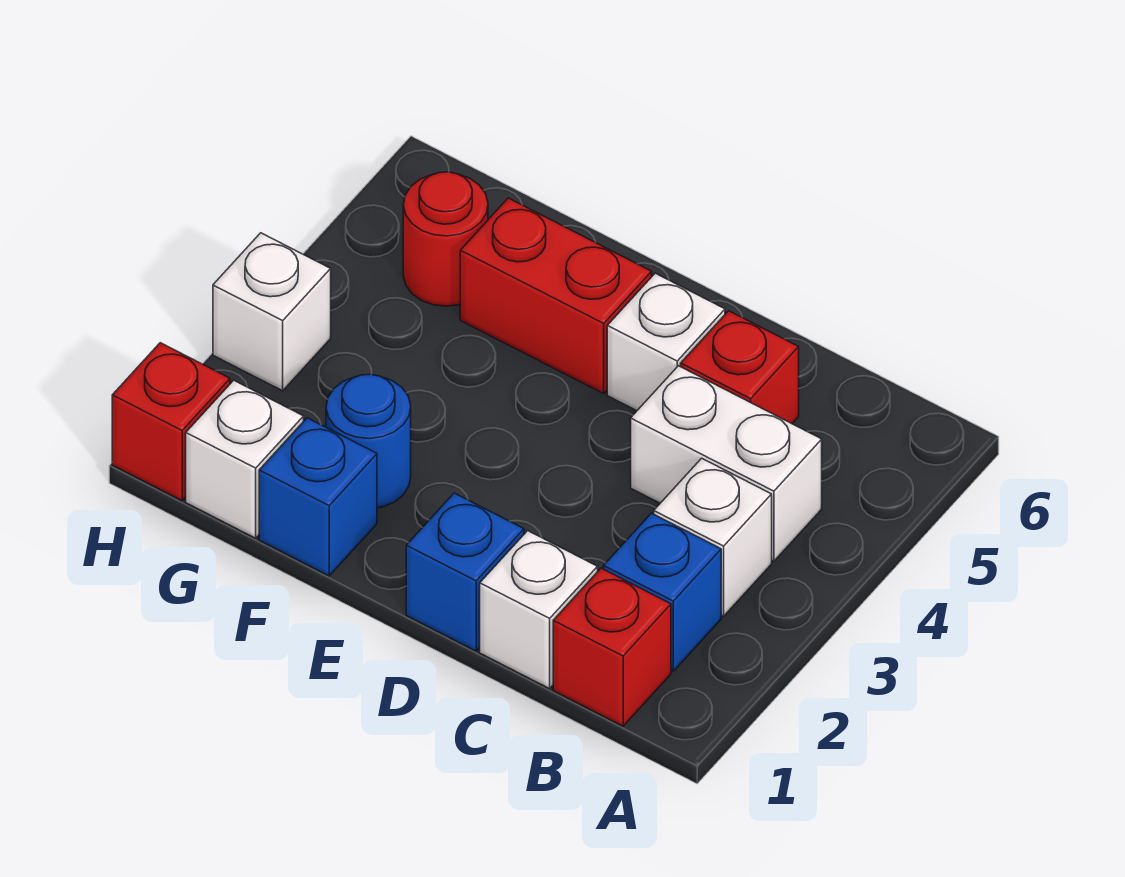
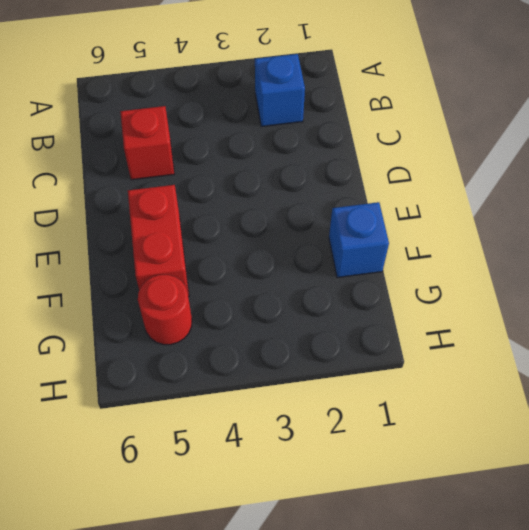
none -> red brick B1 level 1
none -> white brick B3 level 1
none -> white brick B4:C4 level 1

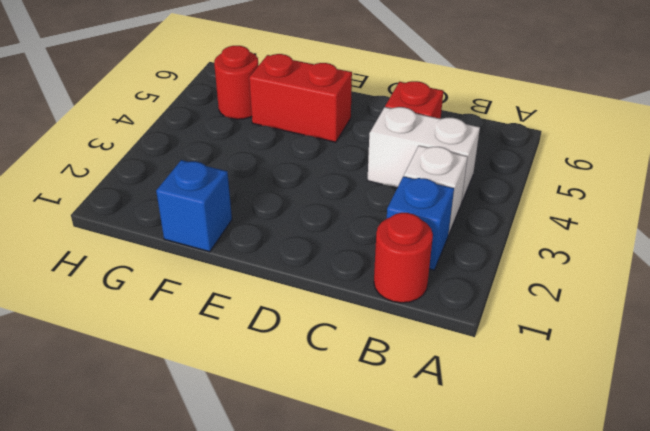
red round brick B1 level 1 -> red brick B1 level 1
none -> white brick C1 level 1
none -> blue brick D1 level 1
none -> white brick D5 level 1

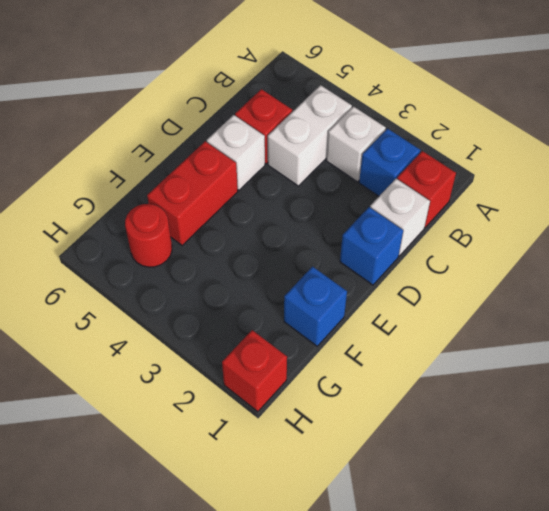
none -> blue round brick F2 level 1
none -> white brick G1 level 1
none -> white brick H3 level 1

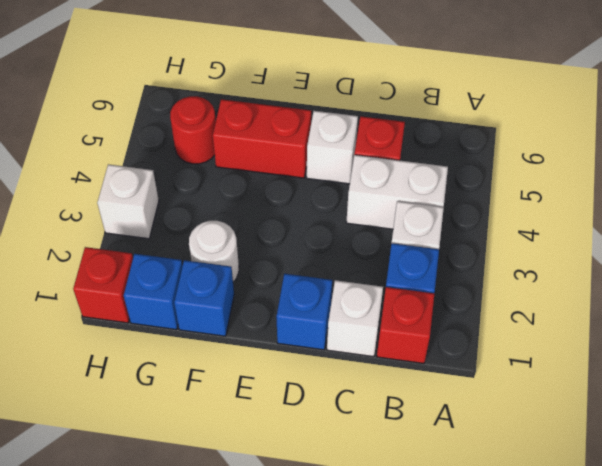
white round brick F2 level 1 -> blue round brick F2 level 1
blue brick G1 level 1 -> white brick G1 level 1

